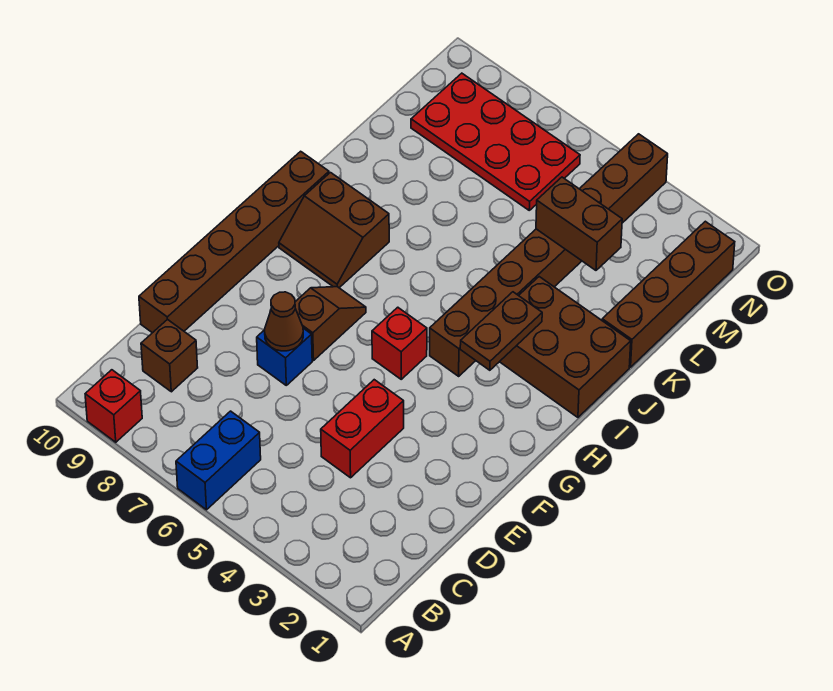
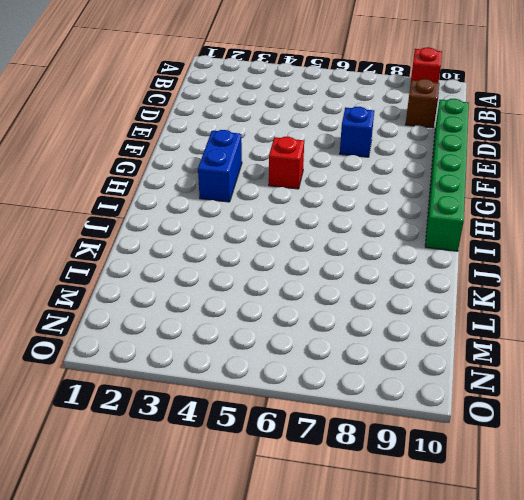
green brick D10:I10 level 1 -> brown brick D10:I10 level 1
blue brick G3:H3 level 1 -> blue brick A6:B6 level 1
none -> red brick D4:E4 level 1
none -> brown slope F7:G7 level 1 top F
none -> brown brick H4:O4 level 1

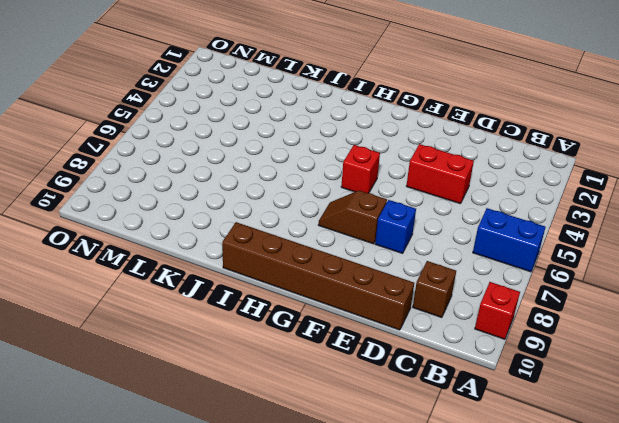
none -> brown brick H4:O4 level 1
none -> brown slope H8:I9 level 1 top I
none -> brown brick I1:J3 level 1

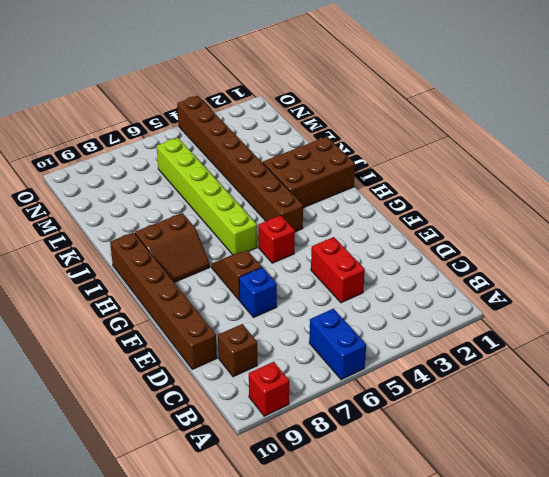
lime brick H6:M6 level 1 -> red plate M6:N9 level 1
none -> brown brick K1:N1 level 1
none -> brown cone E7 level 2
none -> brown plate H3:I3 level 2

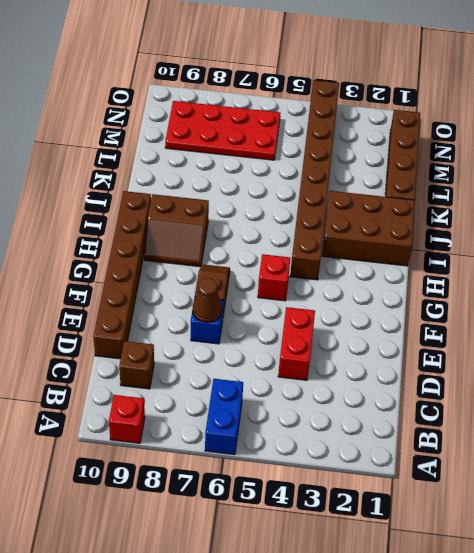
none -> brown plate H3:I3 level 2
none -> brown brick L3:L4 level 2

